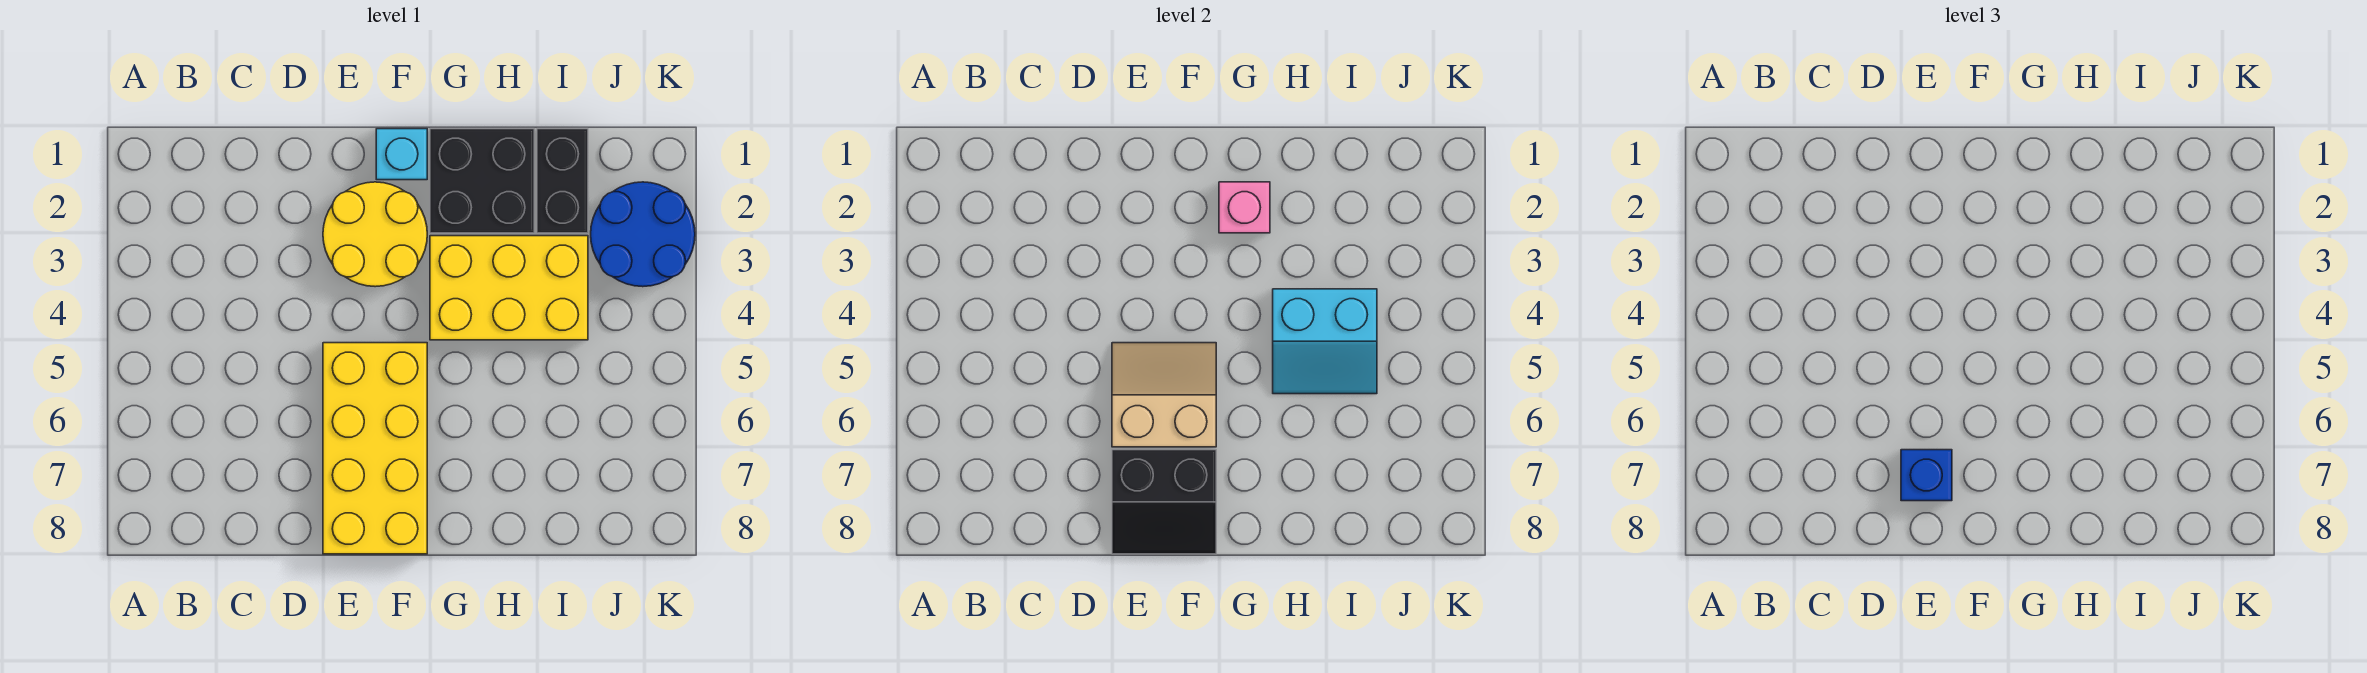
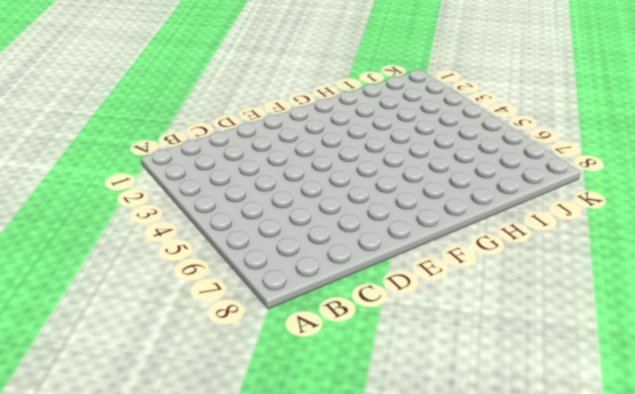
none -> yellow round brick E2:F3 level 1
none -> yellow brick E5:F8 level 1
none -> cyan brick F1 level 1

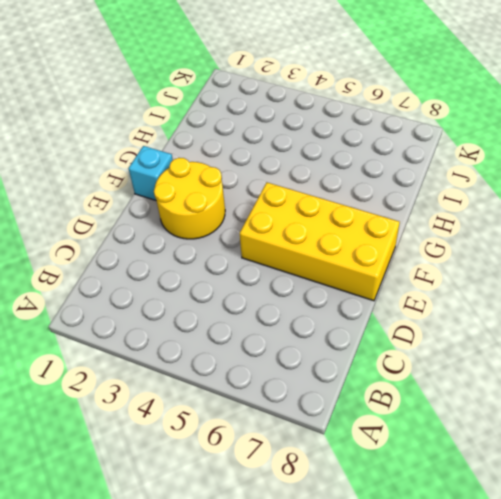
none -> black brick G1:H2 level 1
none -> yellow brick G3:I4 level 1
none -> black brick I1:I2 level 1

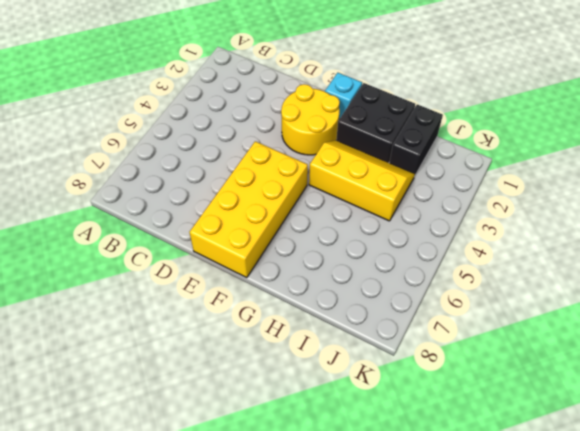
yellow slope G3:I4 level 1 top 4 -> yellow brick G3:I4 level 1
none -> blue round brick J2:K3 level 1
none -> tan slope E5:F6 level 2 top 6
none -> black slope E7:F8 level 2 top 7

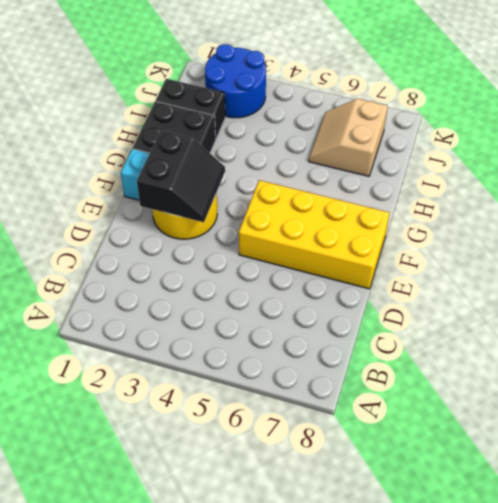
black slope E2:F3 level 2 top 2 -> black slope E7:F8 level 2 top 7
tan slope I6:J7 level 1 top 7 -> tan slope E5:F6 level 2 top 6
none -> yellow brick G3:I4 level 1
none -> pink brick G2 level 2
none -> cyan slope H4:I5 level 2 top 4

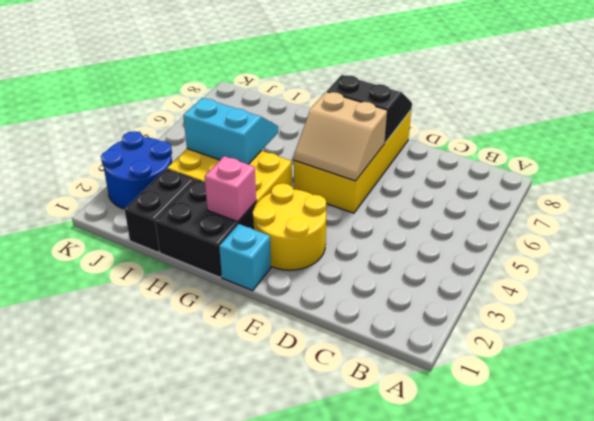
none -> blue brick E7 level 3

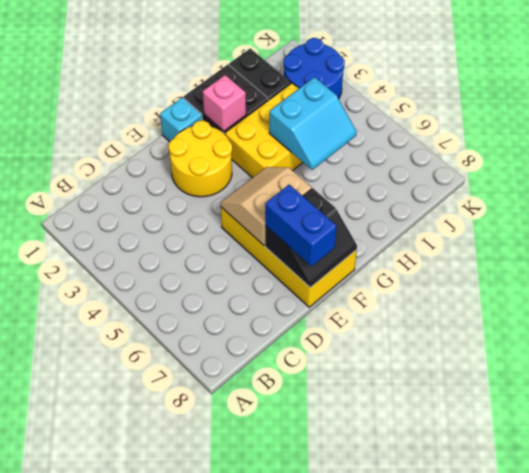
blue brick E7:E8 level 3 -> blue brick E7 level 3

